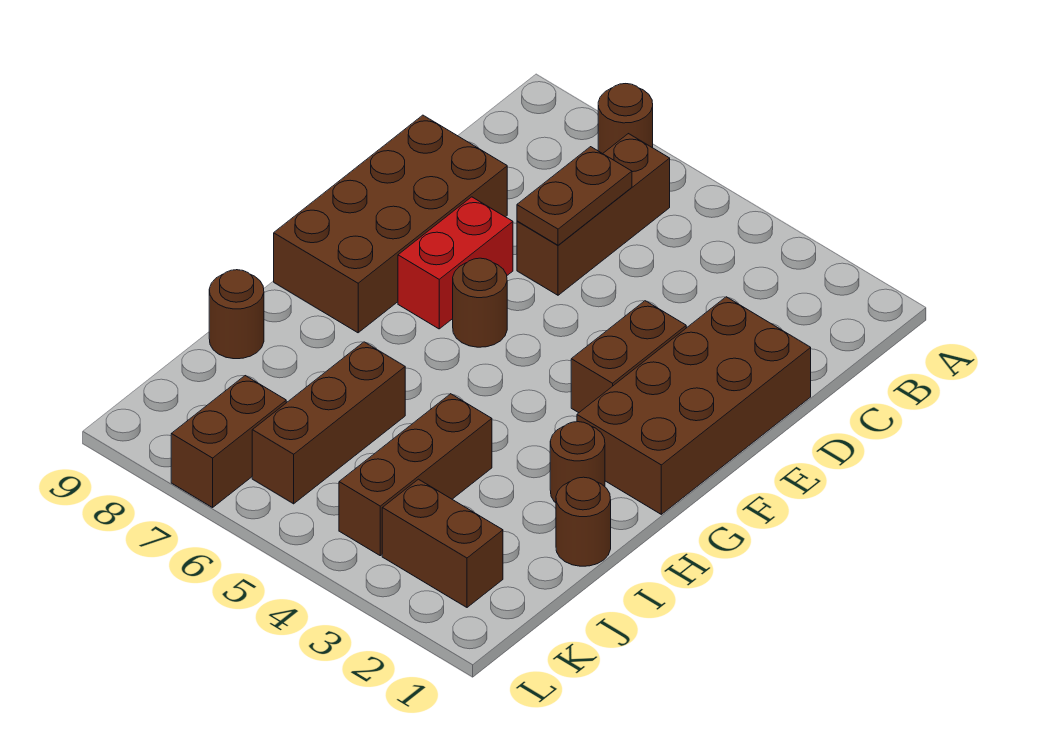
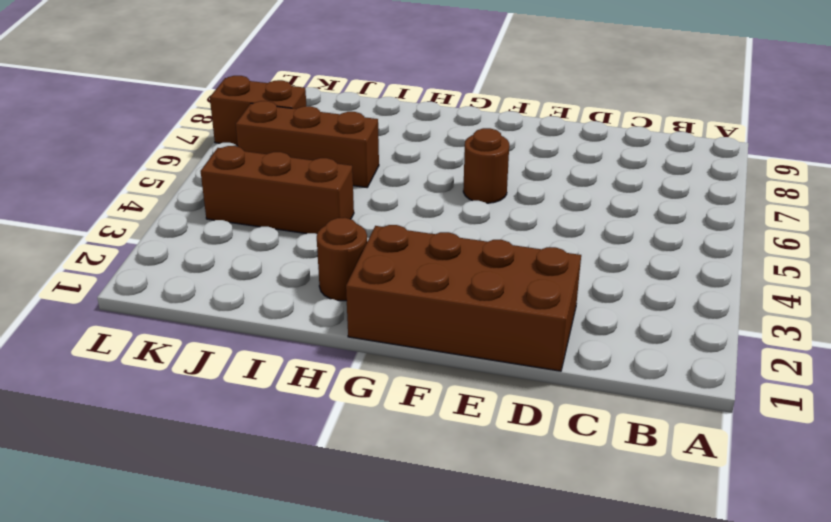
none -> brown round brick A7 level 1
none -> brown brick B6:D6 level 1
none -> brown brick D8:G9 level 1

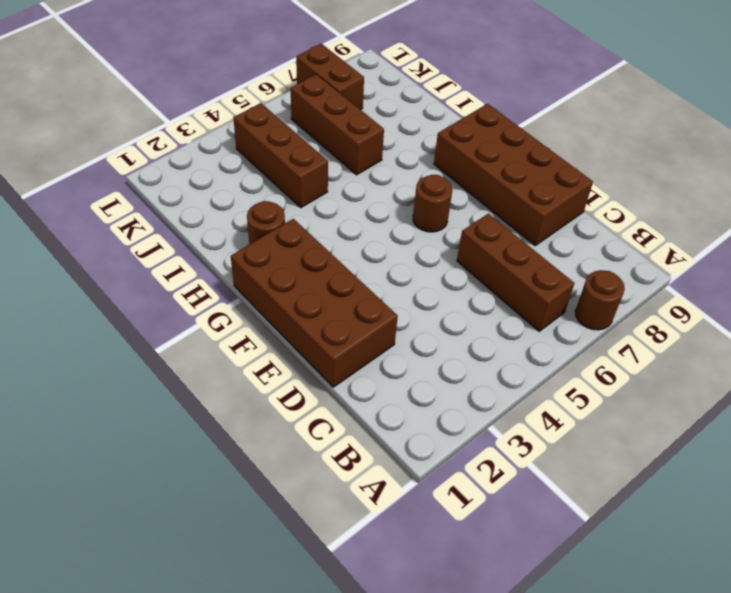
none -> brown brick E3:F3 level 1
none -> red brick E7:F7 level 1
none -> brown round brick I1 level 1

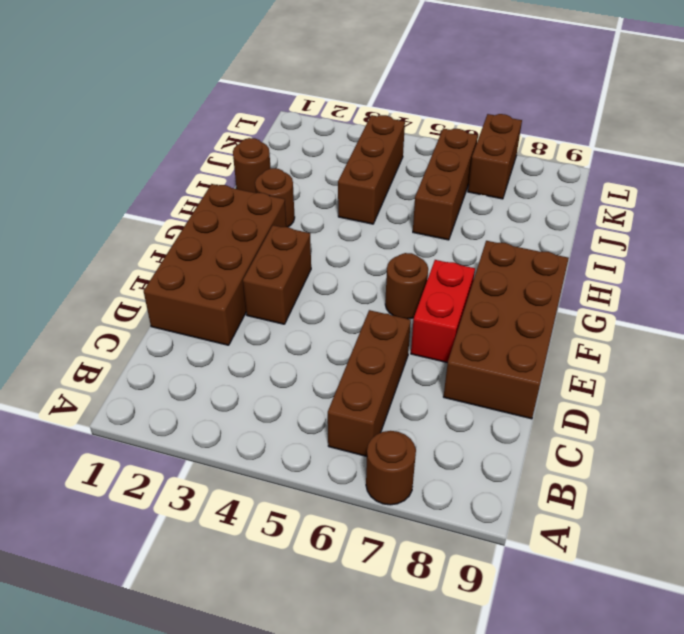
none -> brown round brick I9 level 1
none -> brown brick K2:K3 level 1
none -> brown plate C6:D6 level 2

